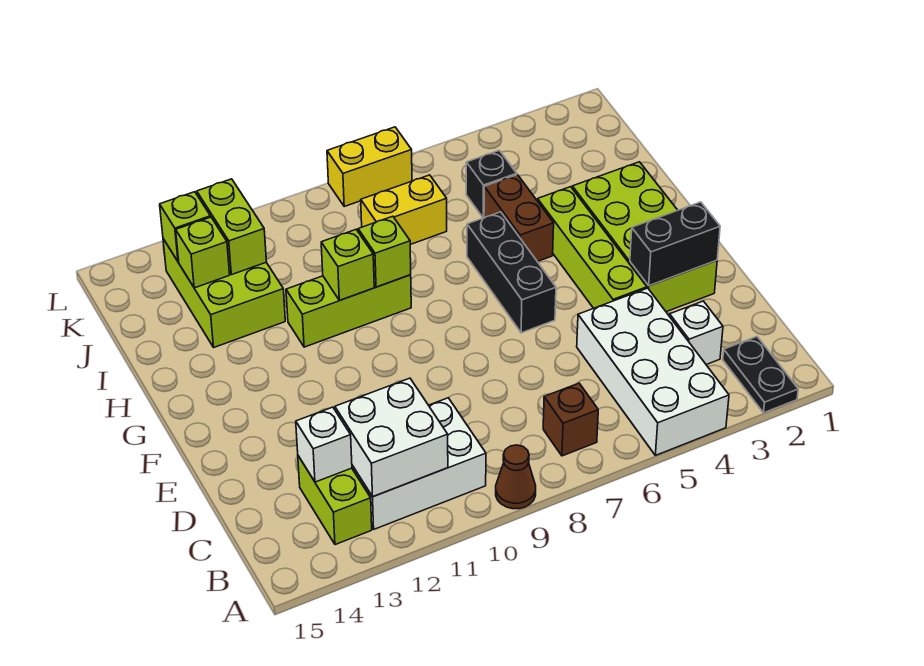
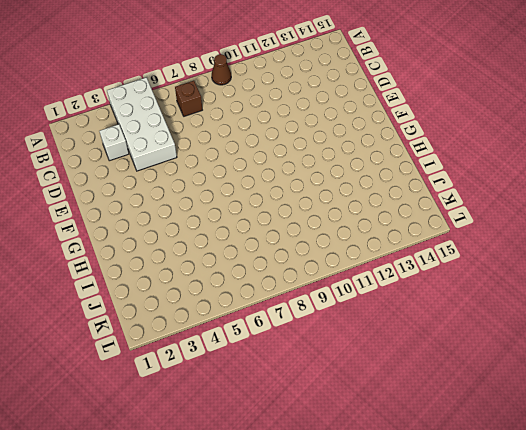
none -> black plate A2:B2 level 1
none -> white brick B10:C12 level 1
none -> lime brick B13:C13 level 1

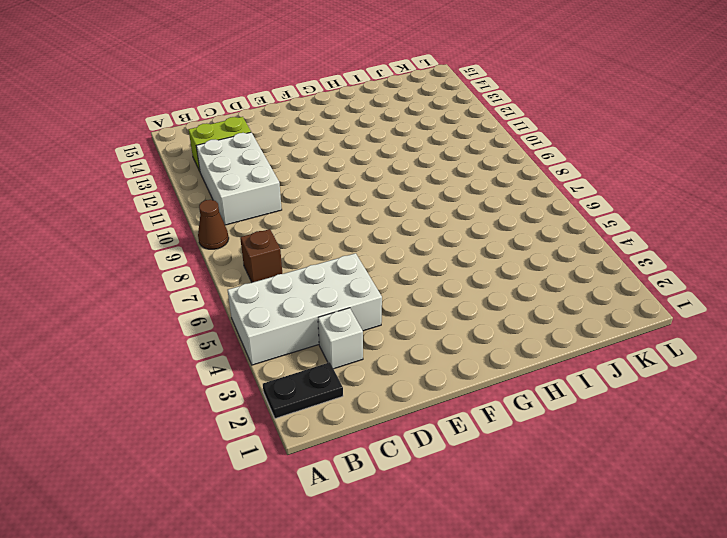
none -> lime brick E2:H3 level 1
none -> lime brick E4:H4 level 1
none -> black brick F6:H6 level 1

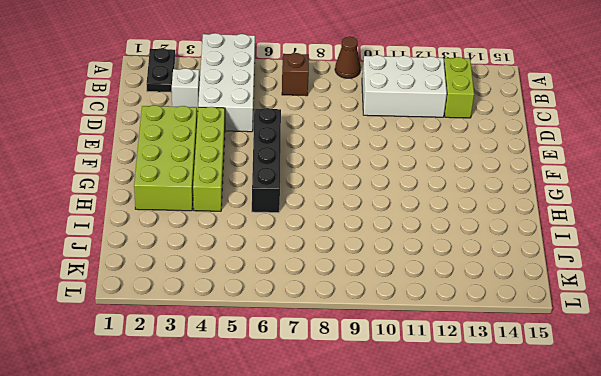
black brick E6:H6 level 1 -> black brick F6:H6 level 1
none -> brown brick H5:I5 level 1
none -> lime brick H9:H11 level 1
none -> lime brick I12:K13 level 1

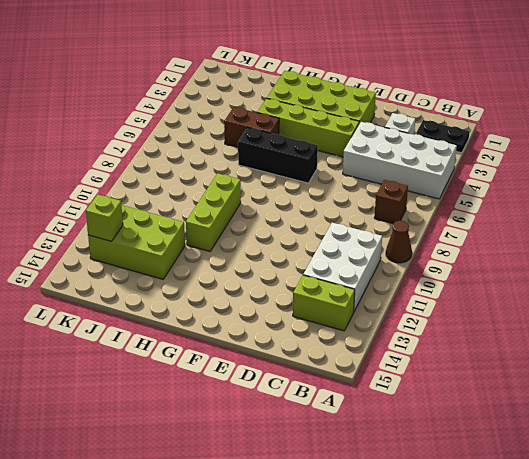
none -> black brick J5 level 1
none -> yellow brick J7:J8 level 1
none -> yellow brick L7:L8 level 1

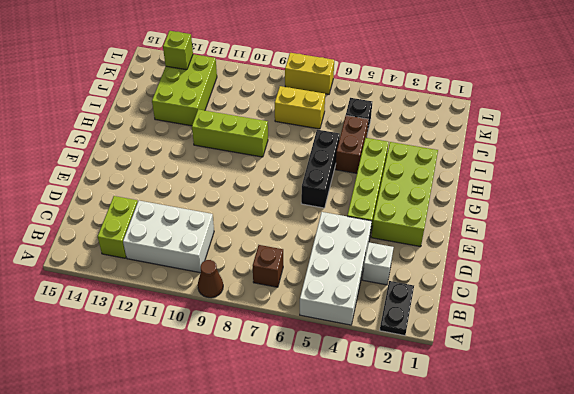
none -> white brick B11:C12 level 2
none -> white brick C13 level 2
none -> black brick E2:E3 level 2

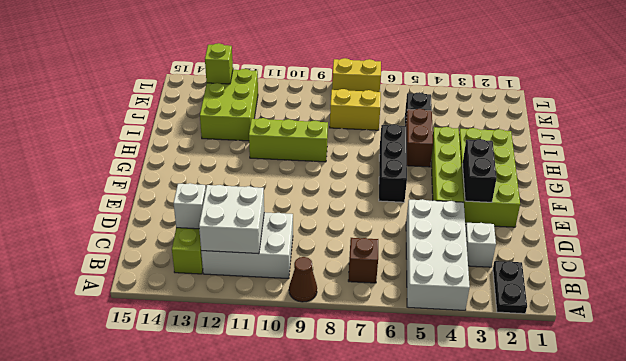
black brick E3:F3 level 2 -> black brick E2:E3 level 2
none -> lime brick H9 level 2
none -> lime brick H10 level 2
none -> lime brick J12:K12 level 2

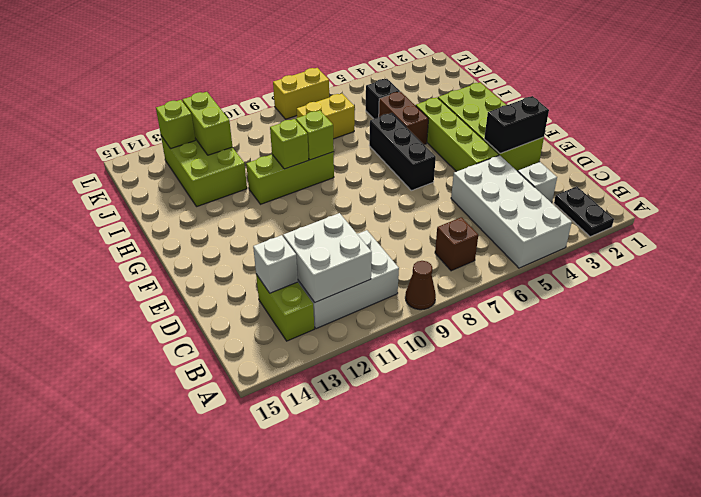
none -> lime brick J13 level 2

